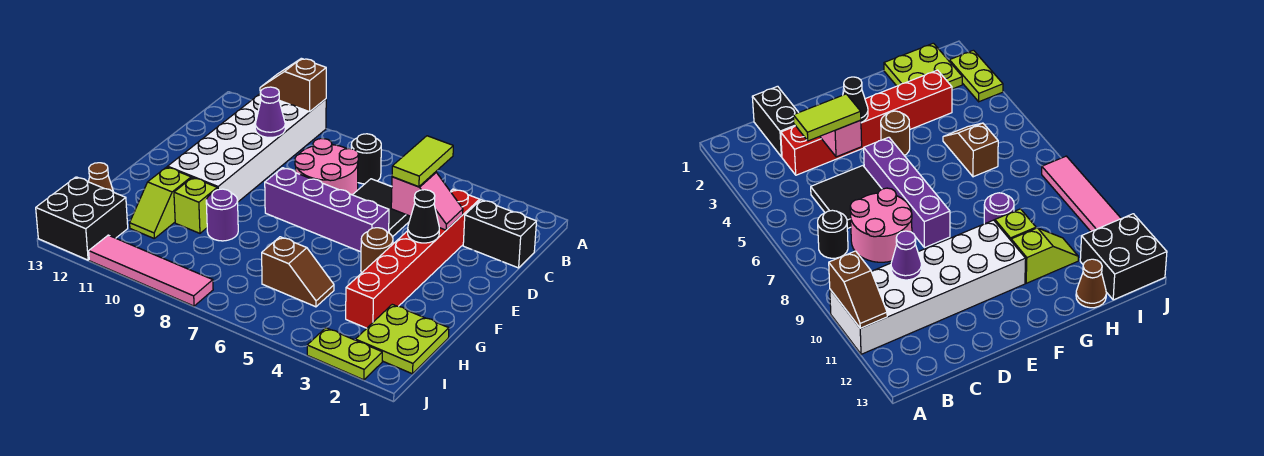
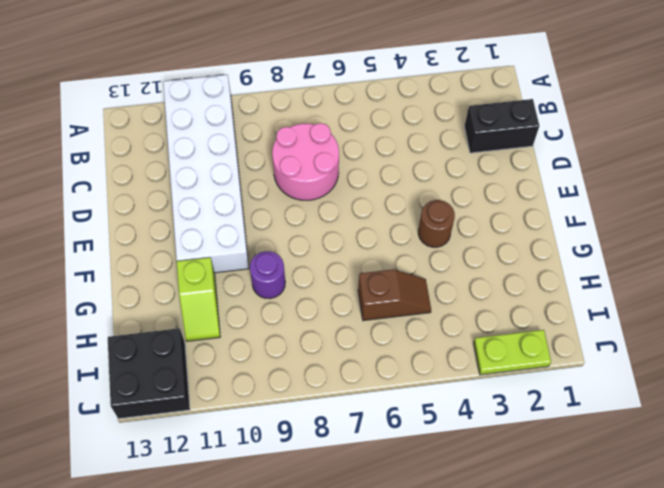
none -> black round brick B7 level 1
none -> red brick C3:H3 level 1
none -> black tile C5:D6 level 1

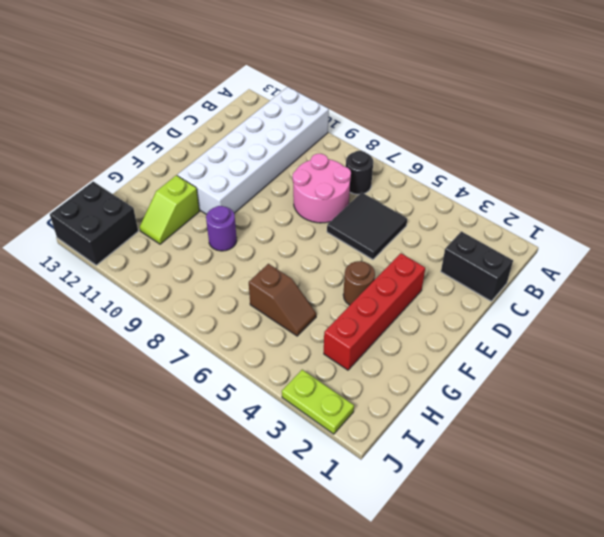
red brick E3:H3 level 1 -> red brick C3:H3 level 1
none -> purple brick E5:E8 level 1
none -> lime brick G10 level 1
none -> lime plate H1:I2 level 1

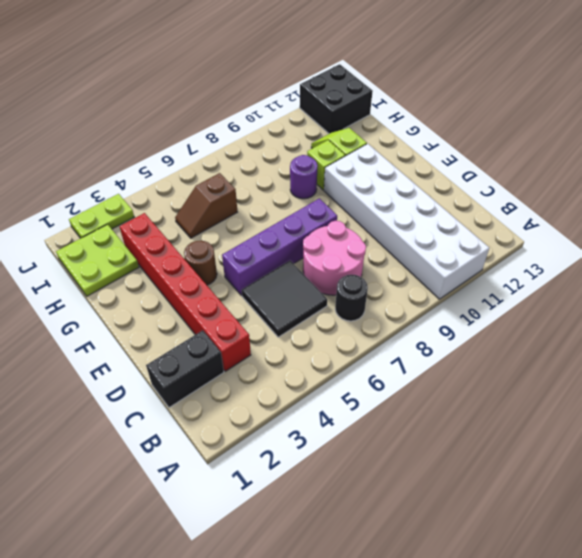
none -> brown cone H13 level 1
none -> pink tile J8:J11 level 1
none -> brown slope A10:A11 level 2 top 10

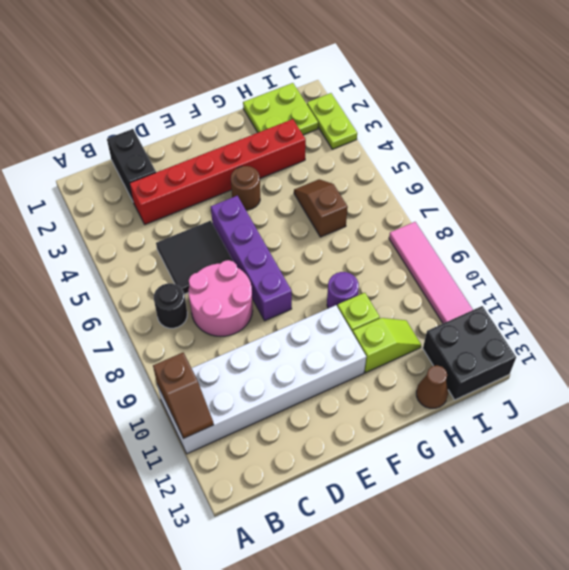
none -> purple cone C10 level 2
none -> pink slope D3:D4 level 2 top 4
none -> black cone E3 level 2

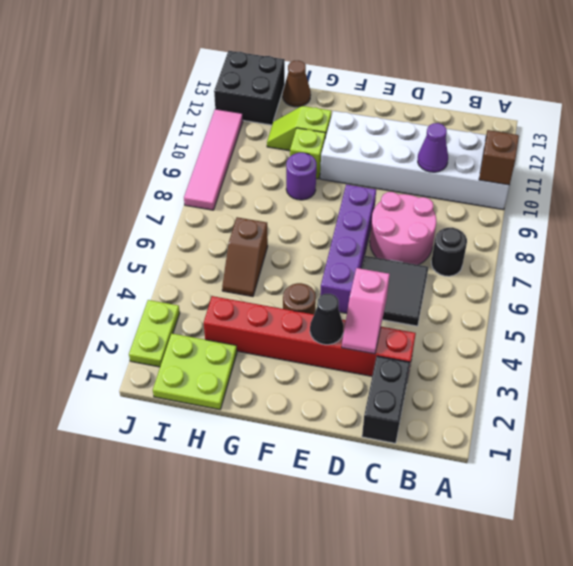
none -> lime tile C4:D4 level 3

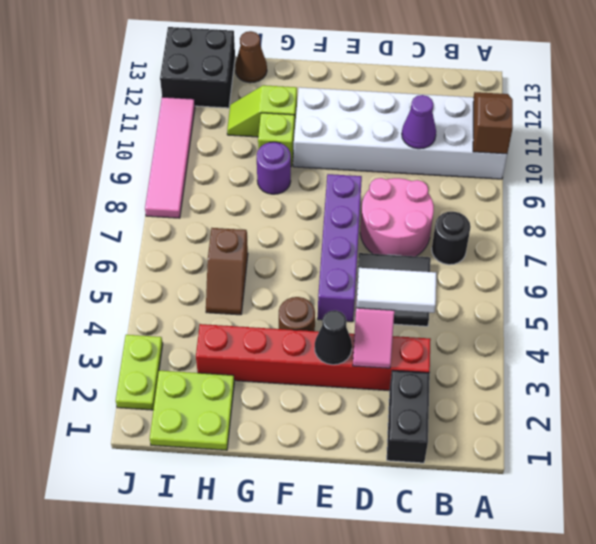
white tile C4:D4 level 3 -> lime tile C4:D4 level 3

